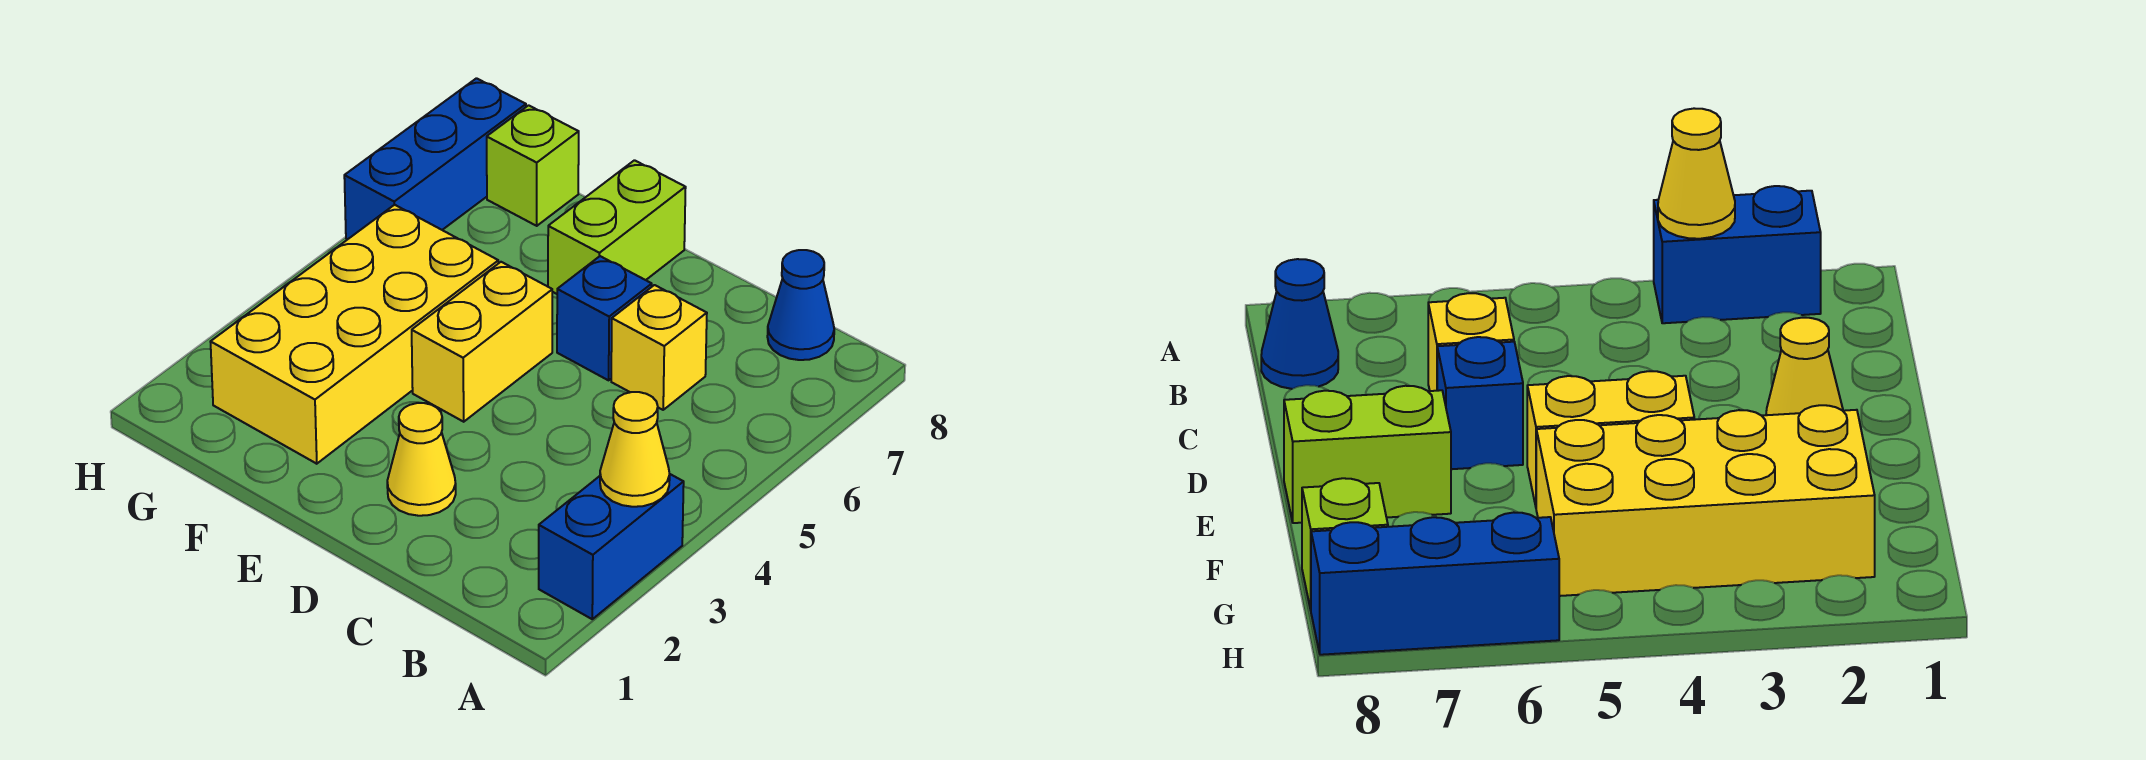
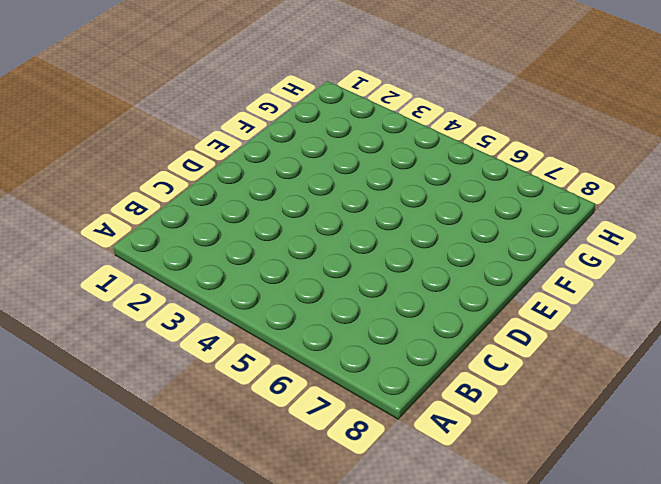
none -> blue brick A2:A3 level 1
none -> blue cone B8 level 1

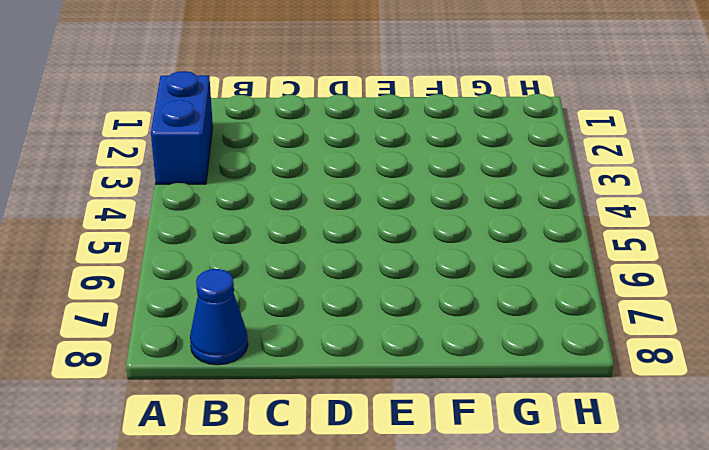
none -> yellow brick C6 level 1
none -> yellow cone D2 level 1

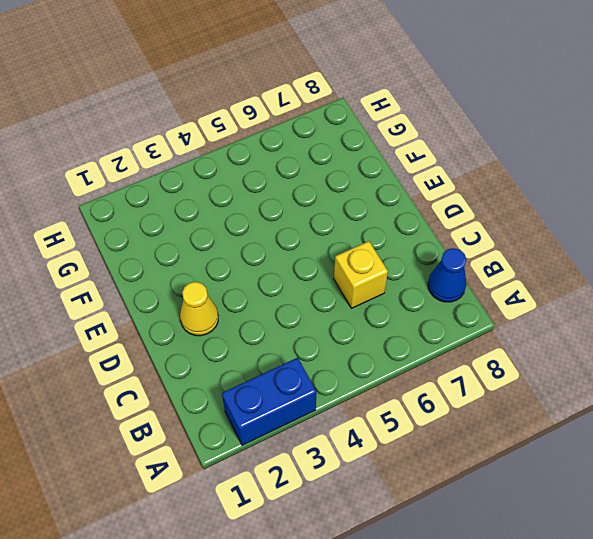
none -> blue brick D6 level 1
none -> yellow brick E4:E5 level 1

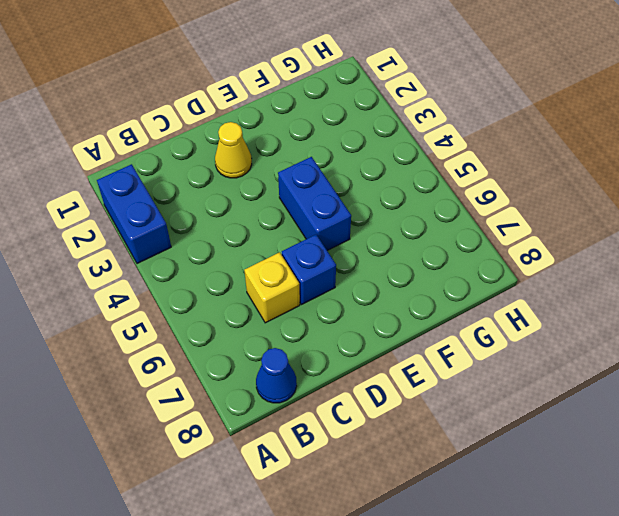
blue brick E4:E5 level 1 -> yellow brick E4:E5 level 1
none -> lime brick E7:E8 level 1
none -> yellow brick F2:G5 level 1

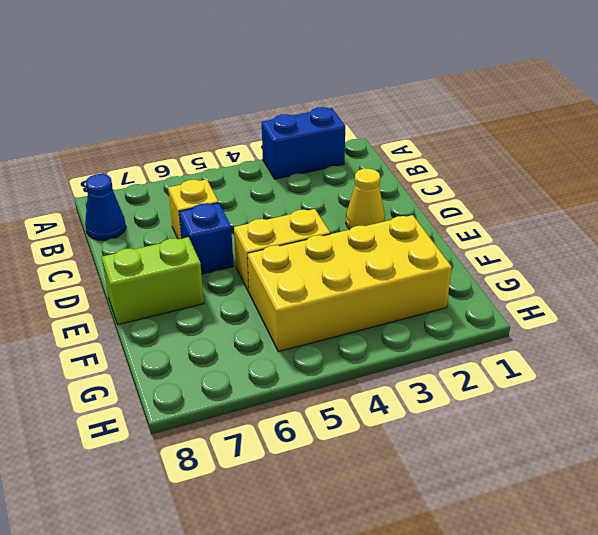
none -> lime brick G8 level 1
none -> blue brick H6:H8 level 1

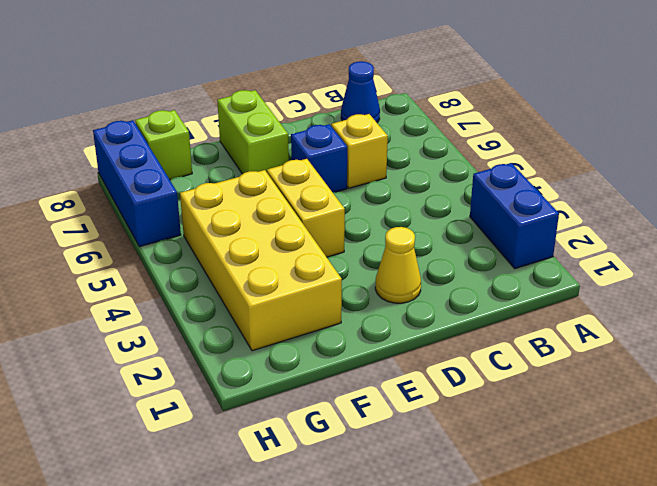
none -> yellow cone A3 level 2

